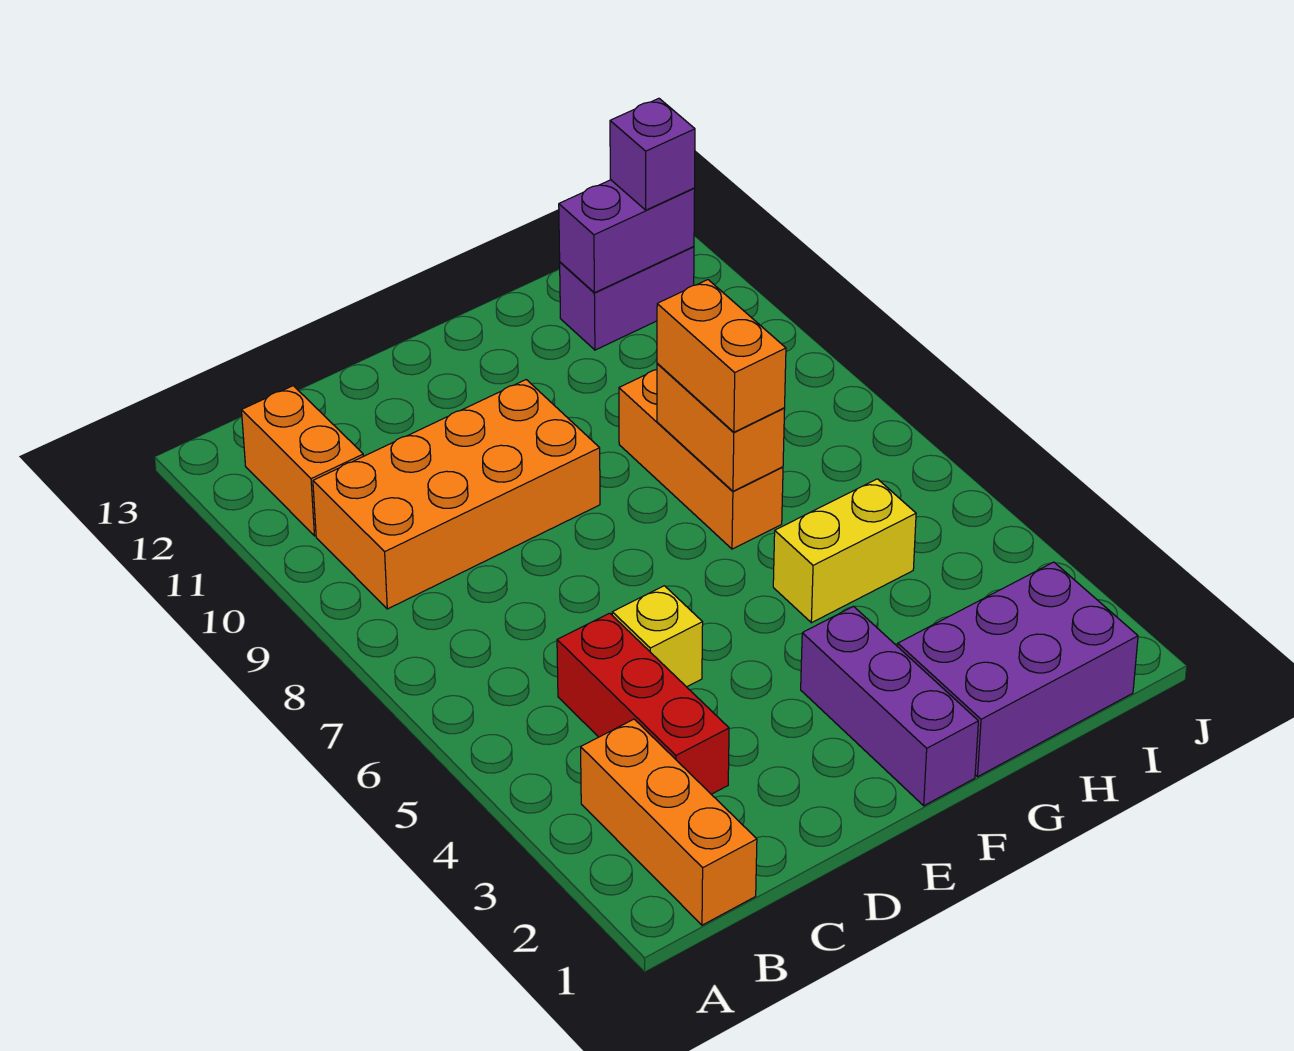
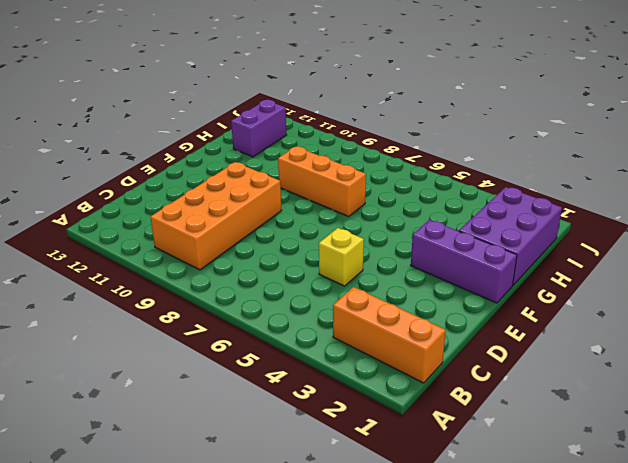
none -> orange brick B11:B12 level 1
none -> red brick C3:C5 level 1
none -> yellow brick G5:H5 level 1

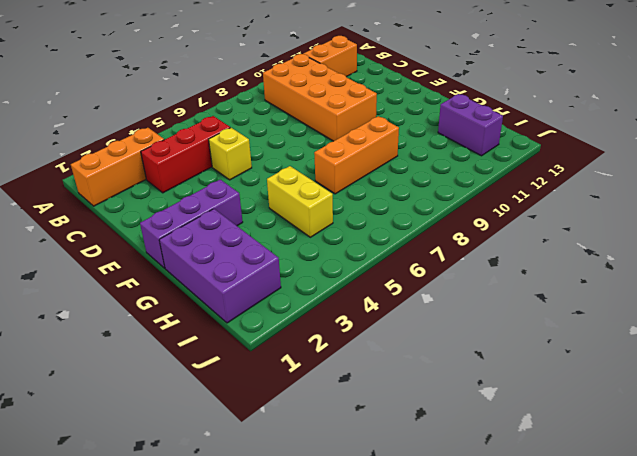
none -> orange brick G7:G8 level 2
none -> purple brick H12:I12 level 2
none -> orange brick G7:G8 level 3

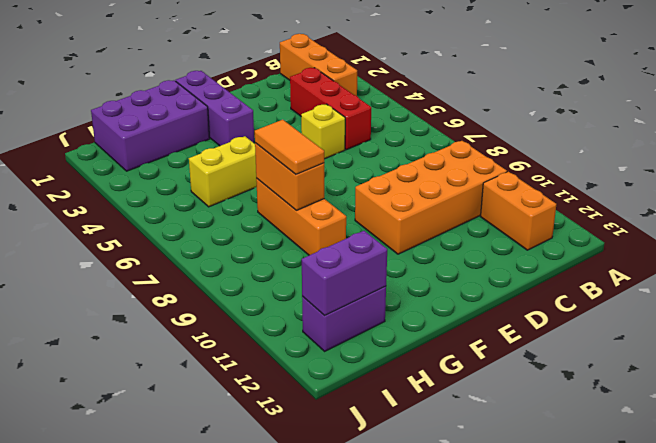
orange tile G7:G8 level 3 -> orange brick G7:G8 level 3
none -> purple brick I12 level 3

